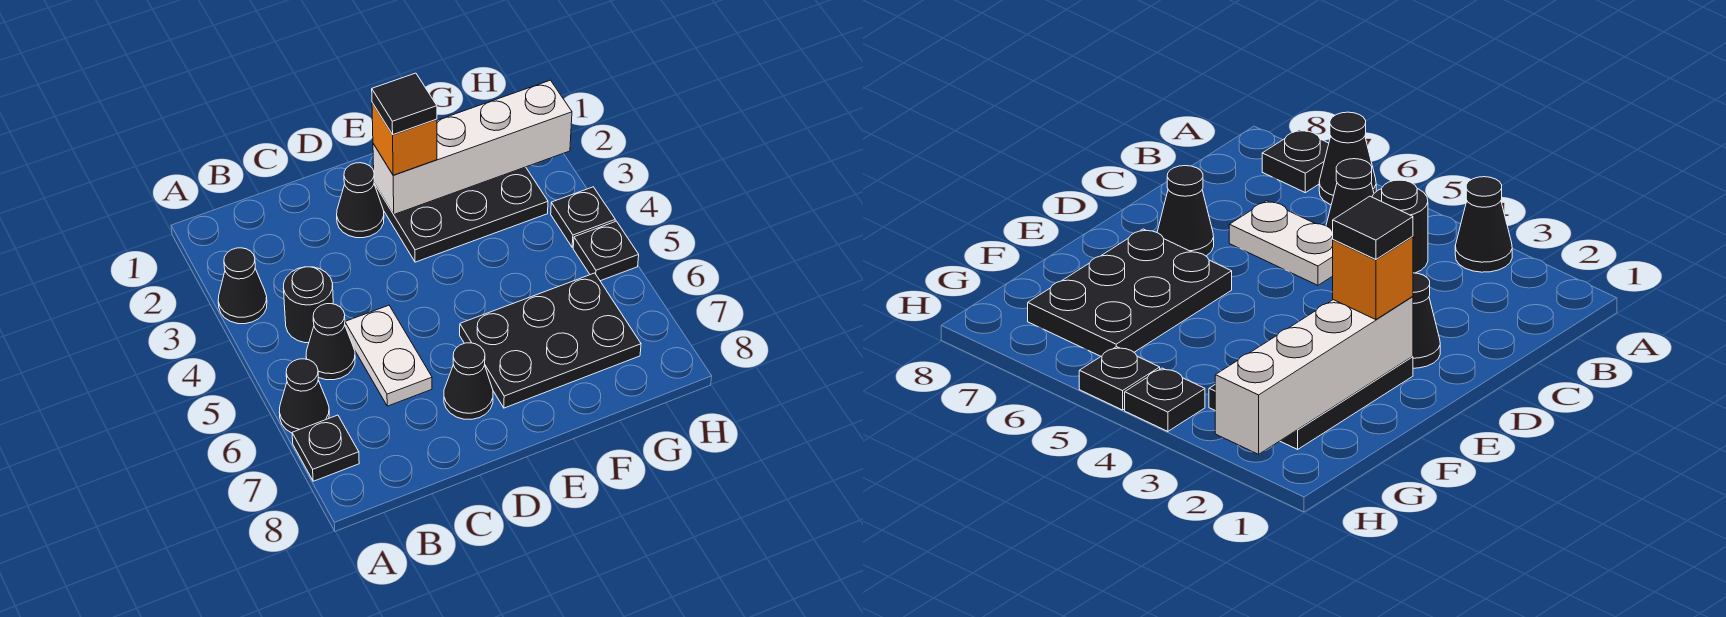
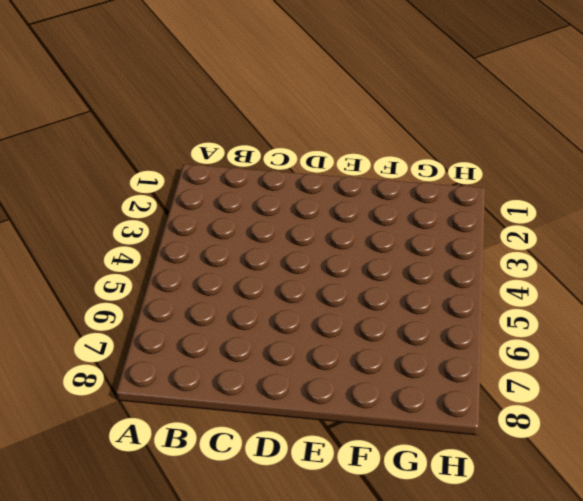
none -> black cone A3 level 1
none -> black cone A6 level 1
none -> black plate A7 level 1

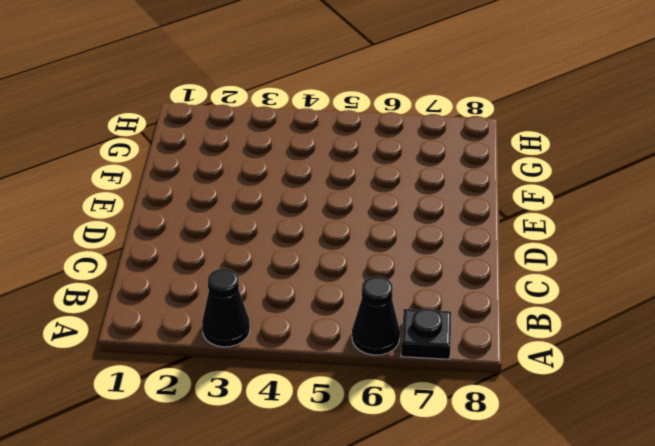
none -> black round brick B4 level 1
none -> black cone B5 level 1
none -> white plate C5:C6 level 1

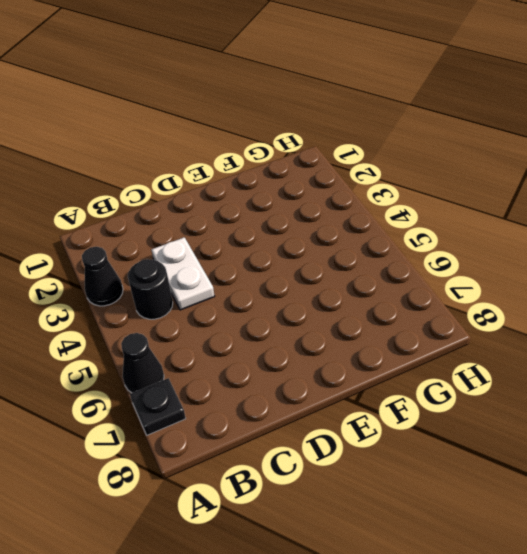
white plate C3:C4 level 1 -> white plate C5:C6 level 1
none -> black cone B5 level 1
none -> black cone D2 level 1
none -> black cone D7 level 1

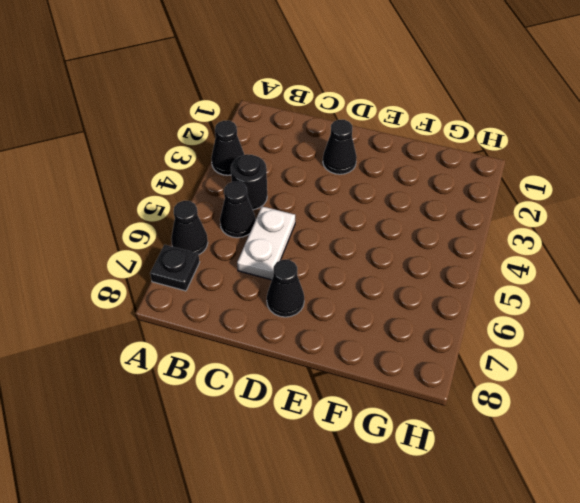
none -> black plate E2:G3 level 1
none -> black plate E6:G7 level 1
none -> black plate H4 level 1

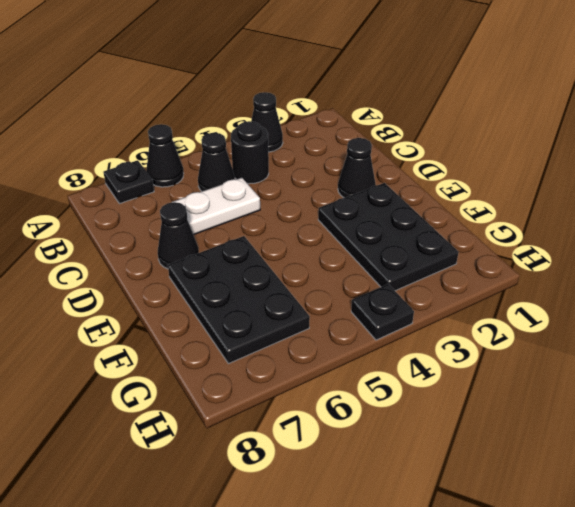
none -> black plate H5 level 1
none -> white brick E2:H2 level 2
none -> orange brick E2 level 3

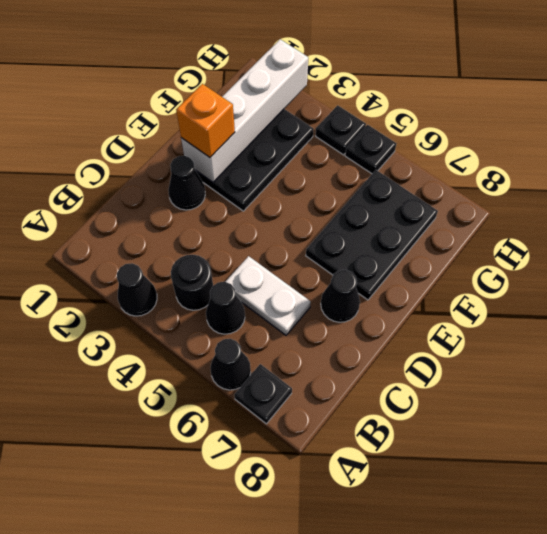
none -> black tile E2 level 4

